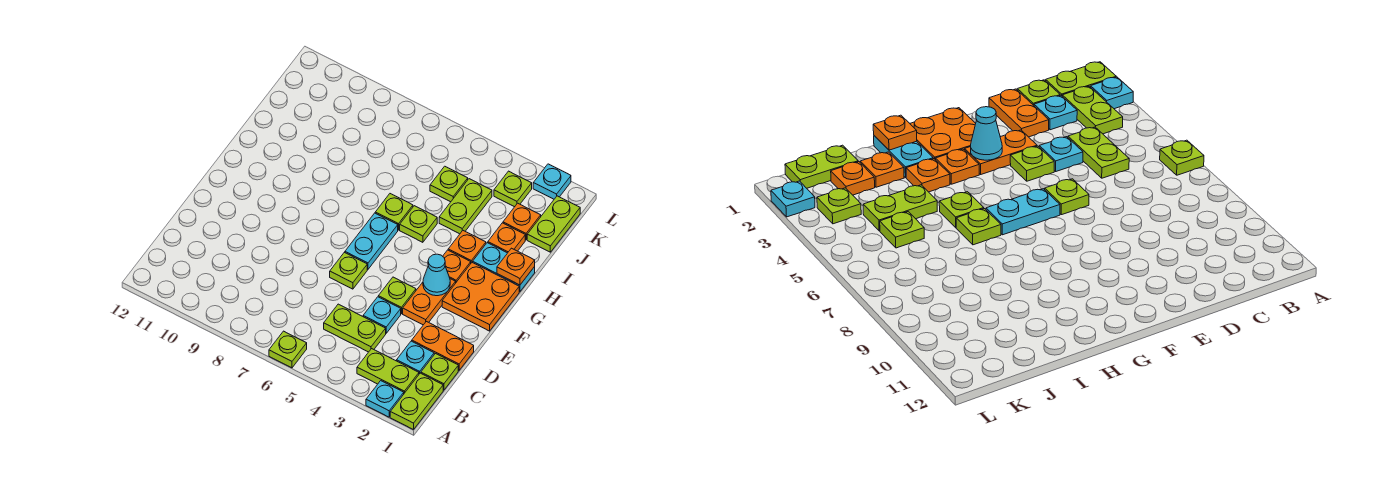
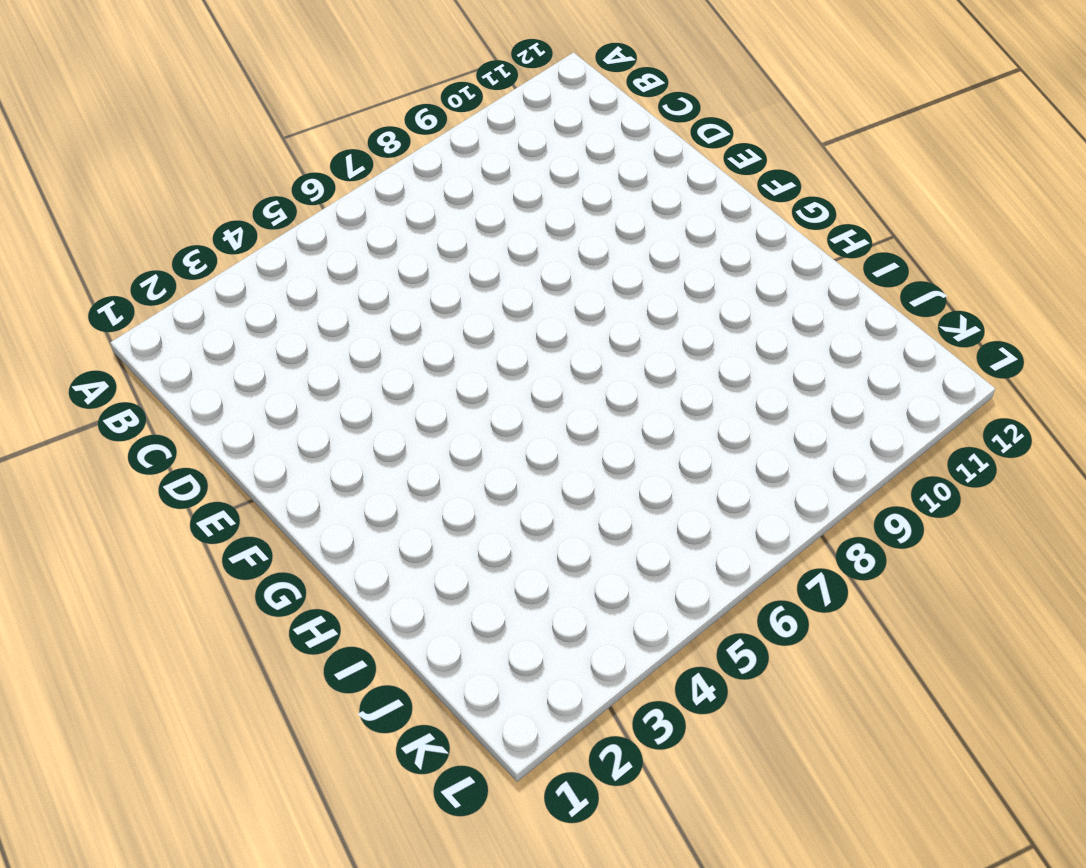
none -> lime plate A1:B1 level 1
none -> cyan plate A2 level 1
none -> lime plate A6 level 1

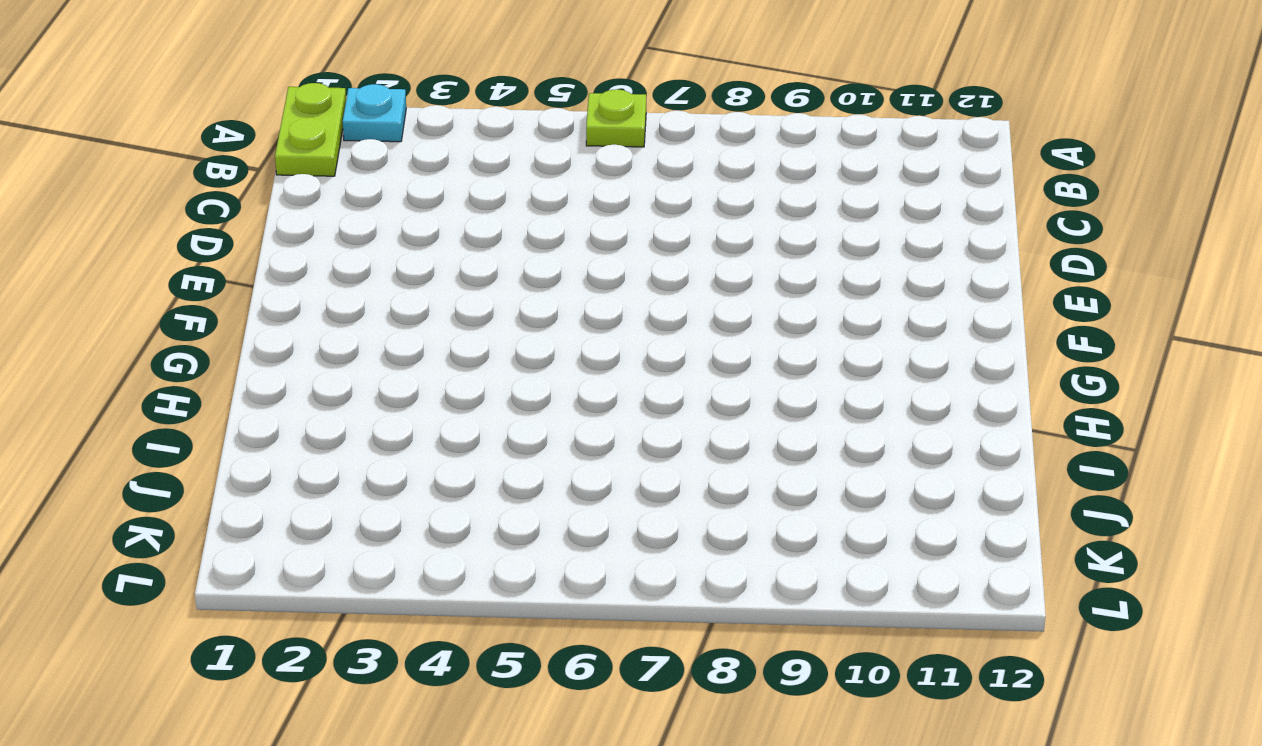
none -> lime plate B2:B3 level 1
none -> lime plate C1 level 1
none -> cyan plate C2 level 1

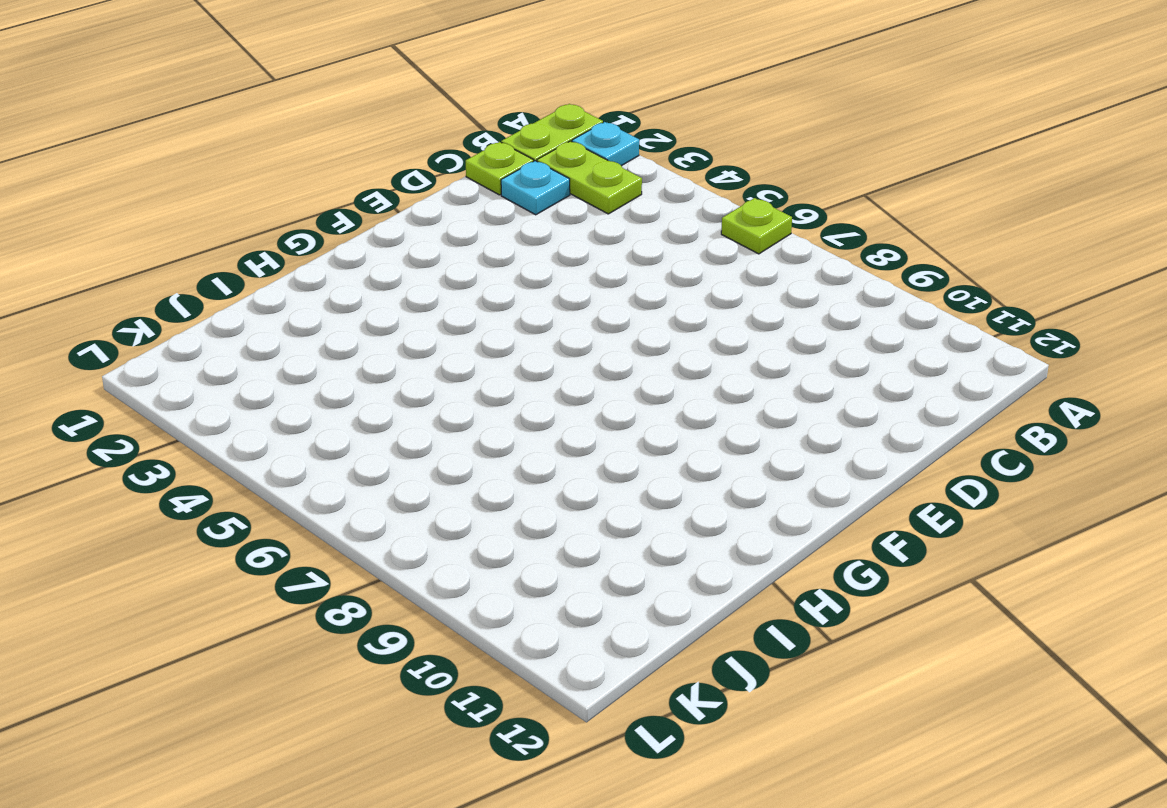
none -> lime plate C4:C5 level 1
none -> orange plate D1:D2 level 1
none -> cyan plate D4 level 1

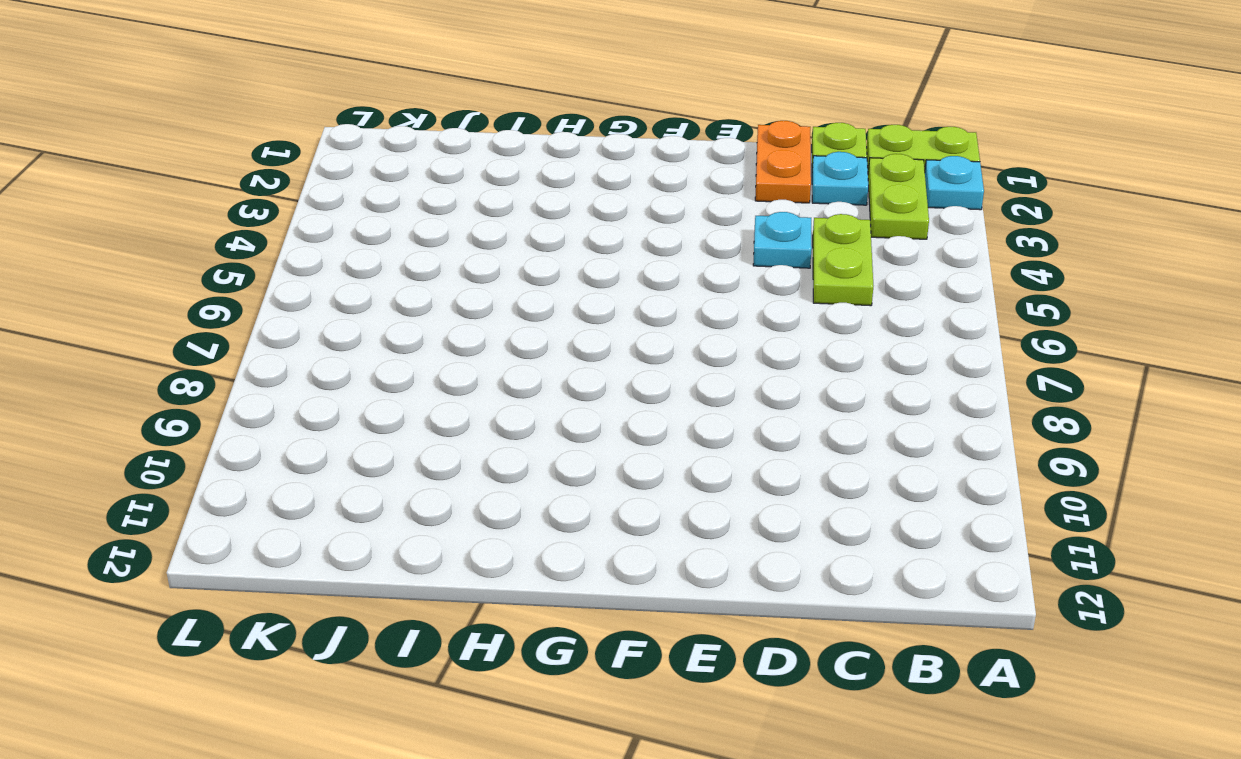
none -> lime plate A6 level 1
none -> orange plate E3:F3 level 1
none -> lime plate E4 level 1

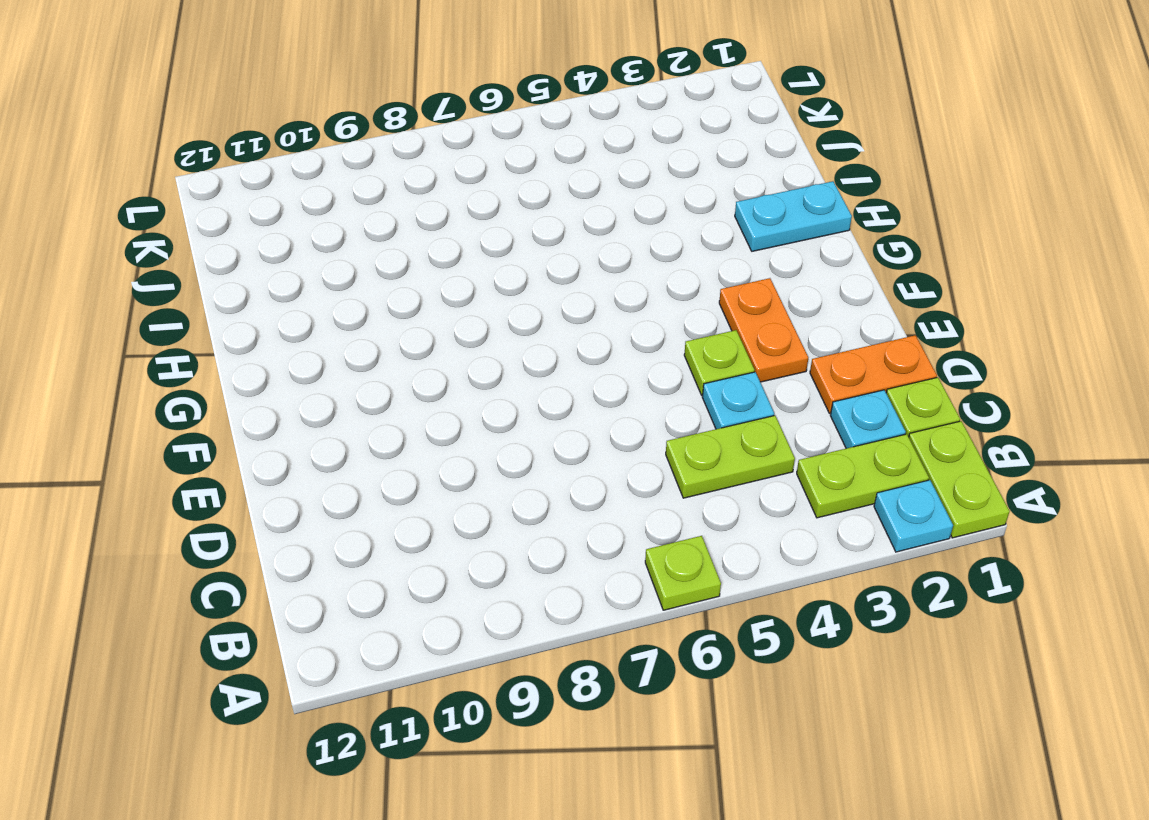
none -> lime plate E6 level 1
none -> orange plate F1:G2 level 1
none -> cyan plate F6:G6 level 1

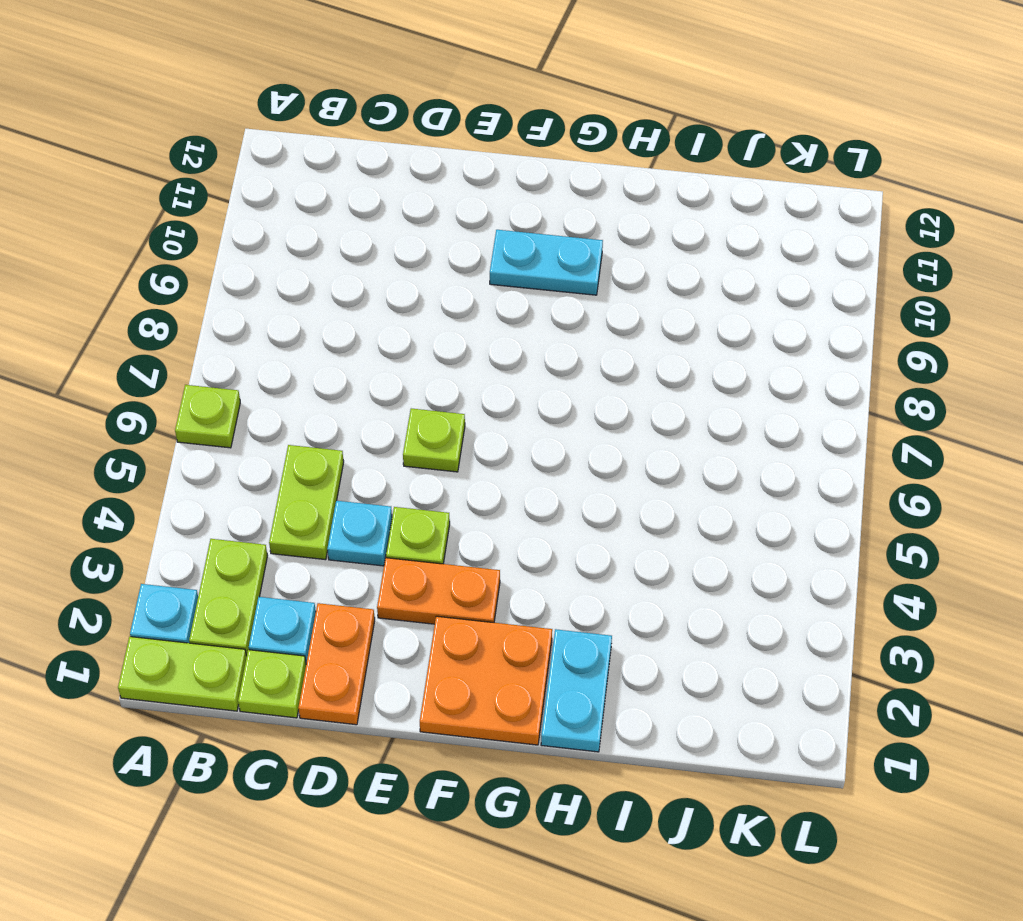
cyan plate F10:G10 level 1 -> cyan plate F6:G6 level 1
none -> orange plate G3 level 1
none -> orange plate H3 level 1
none -> lime plate H5 level 1

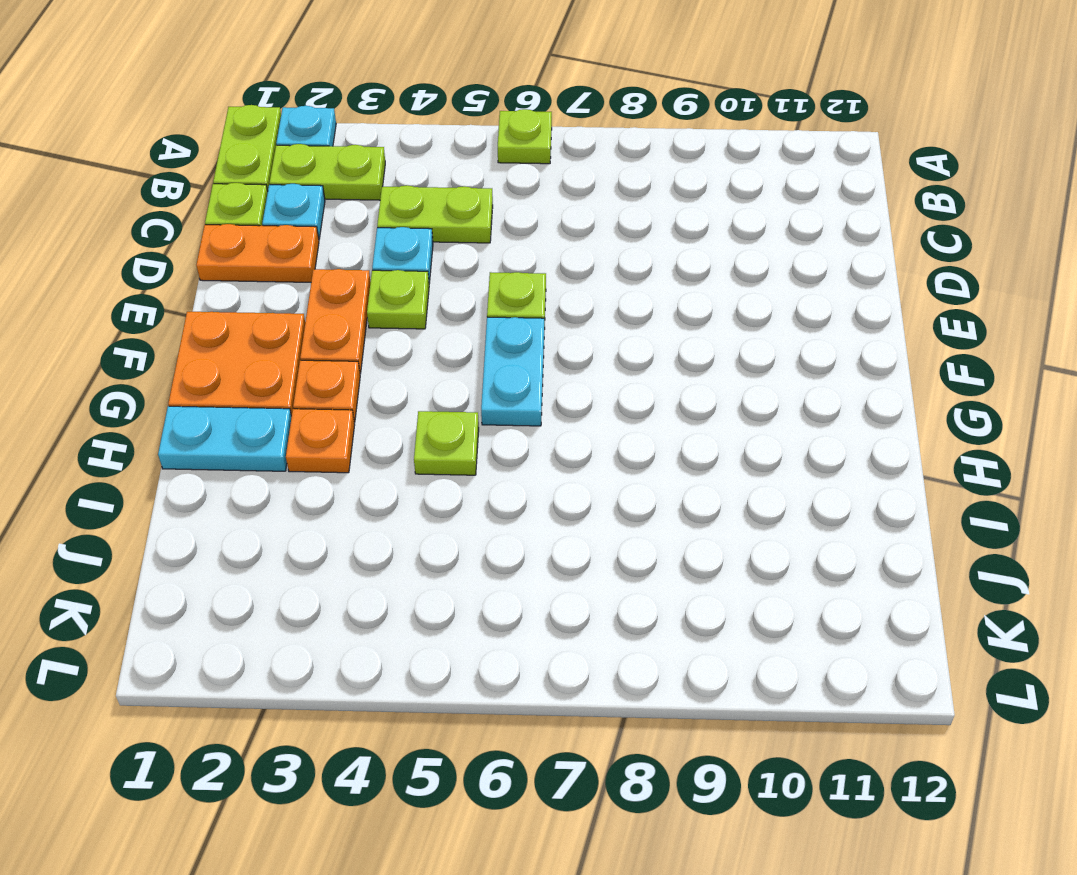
none -> lime plate H6 level 1
none -> orange plate I2 level 1
none -> lime plate I4:J4 level 1

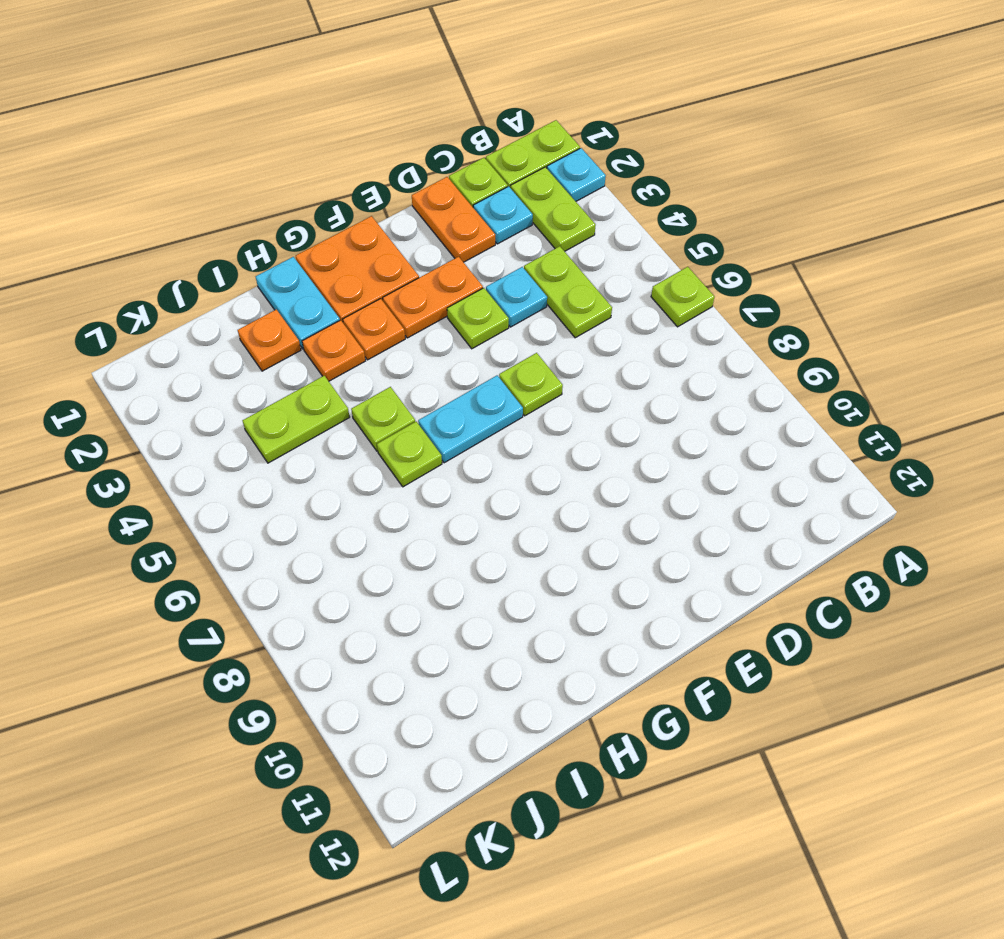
none -> lime plate J1:K1 level 1
none -> orange plate J2 level 1
none -> lime plate J5 level 1

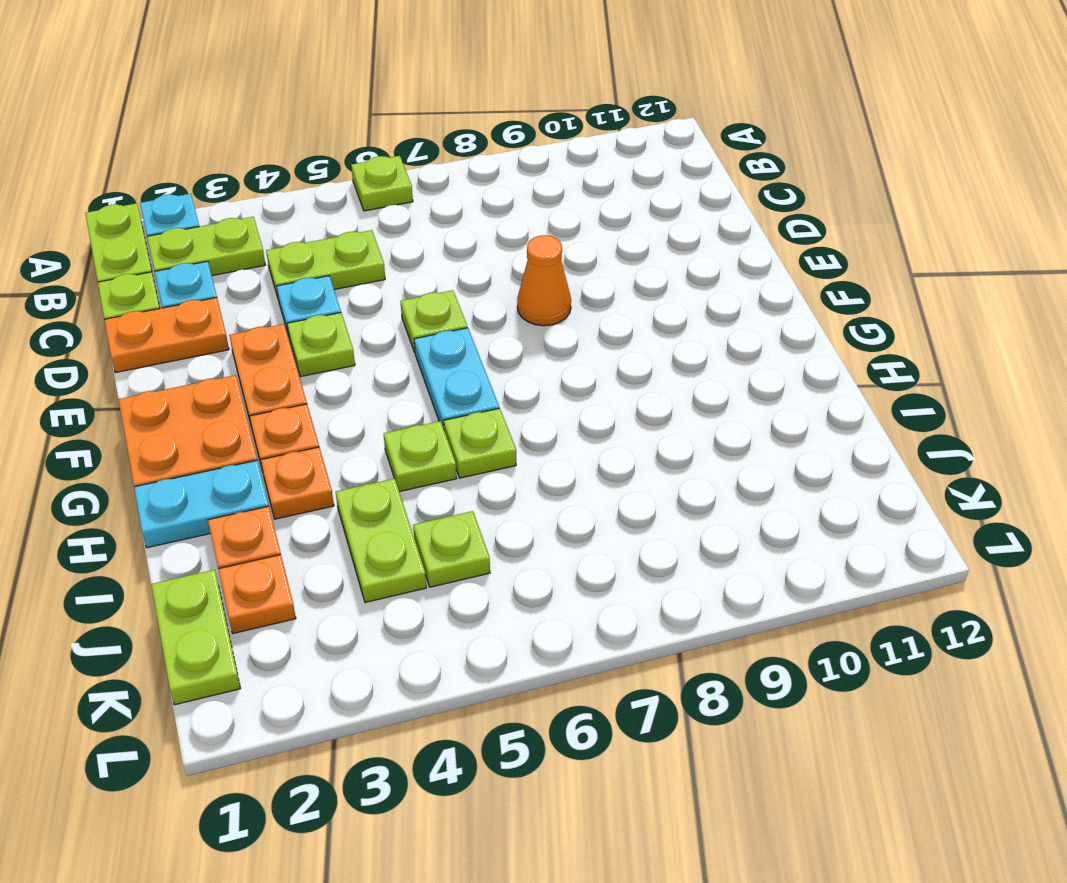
orange cone E8 level 1 -> none
none -> lime plate K3 level 1
none -> cyan plate L2 level 1
none -> cyan cone F3 level 2

